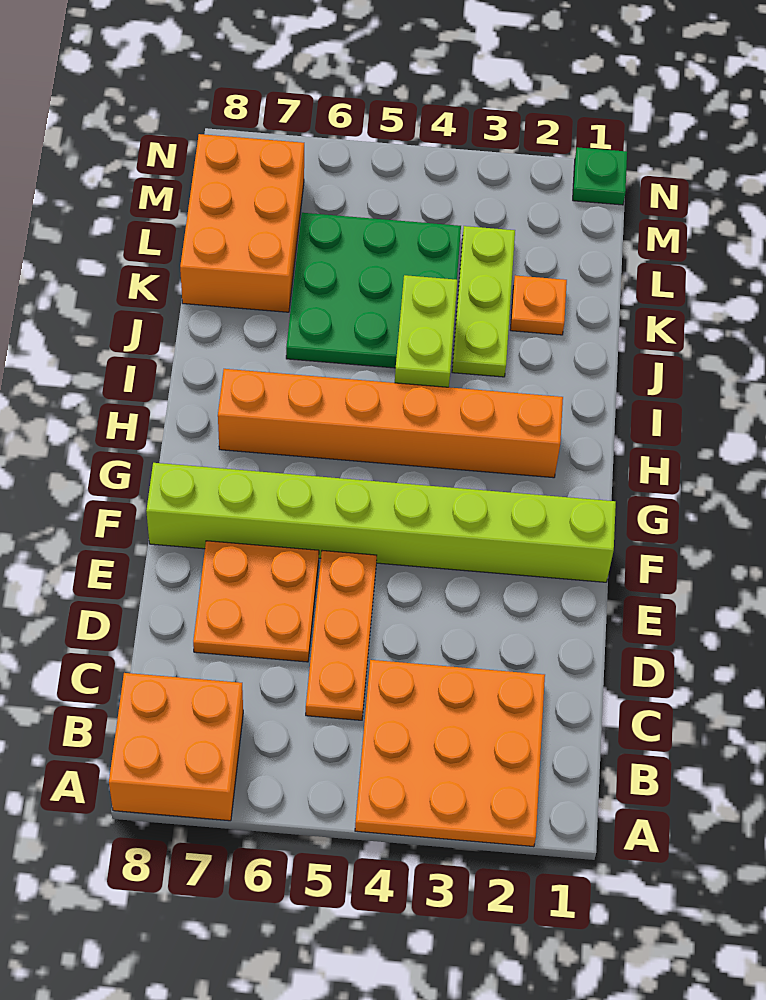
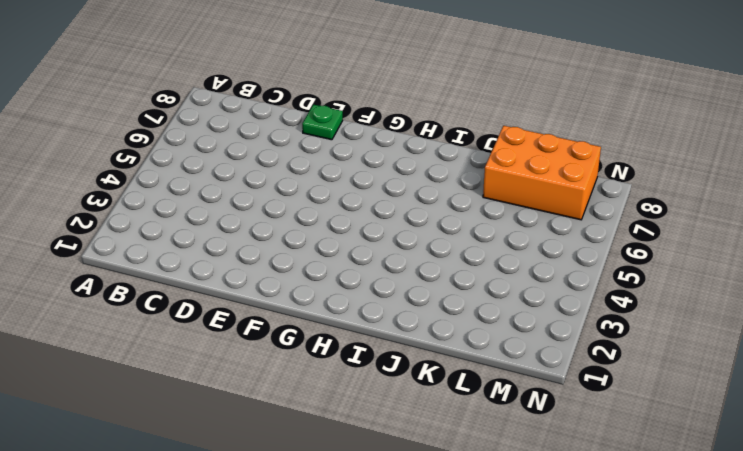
green plate E8 level 1 -> green plate N1 level 1
none -> orange plate A2:C4 level 1
none -> orange brick A7:B8 level 1
none -> orange plate C5:E5 level 1

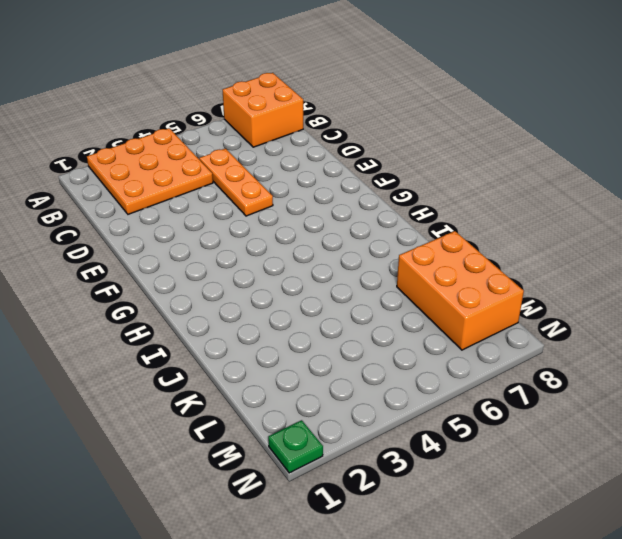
none -> orange plate D6:E7 level 1
none -> lime brick F1:F8 level 1
none -> orange brick H2:H7 level 1

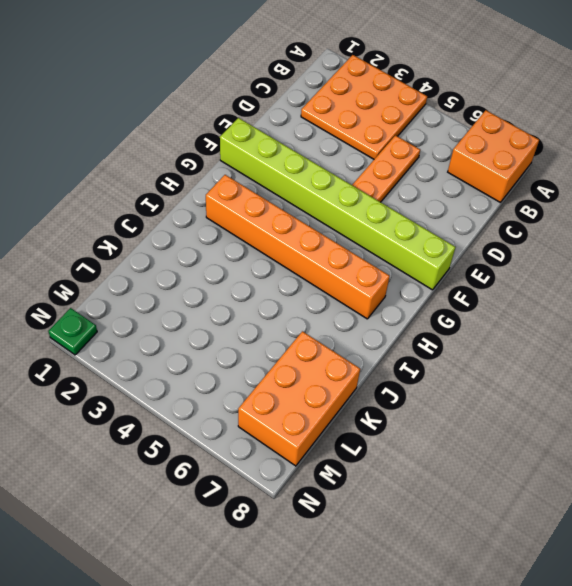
none -> orange plate D6:E7 level 1
none -> lime plate J3:L3 level 1
none -> green plate J4:L6 level 1

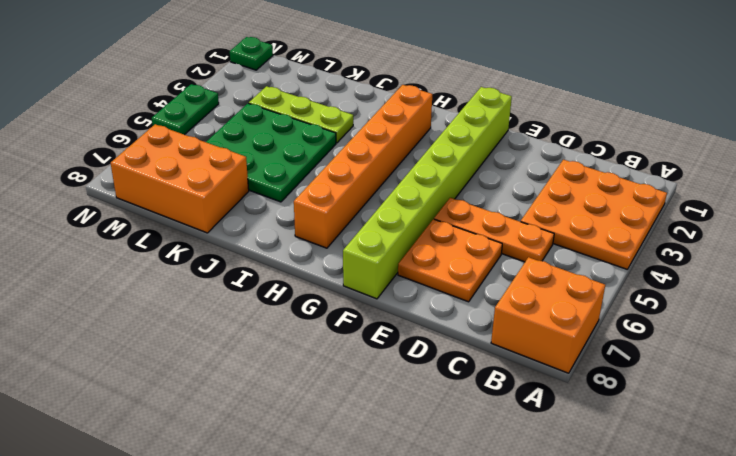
green plate N4:N5 level 1 -> none
none -> orange plate K2 level 1
none -> lime brick I4:J4 level 2

